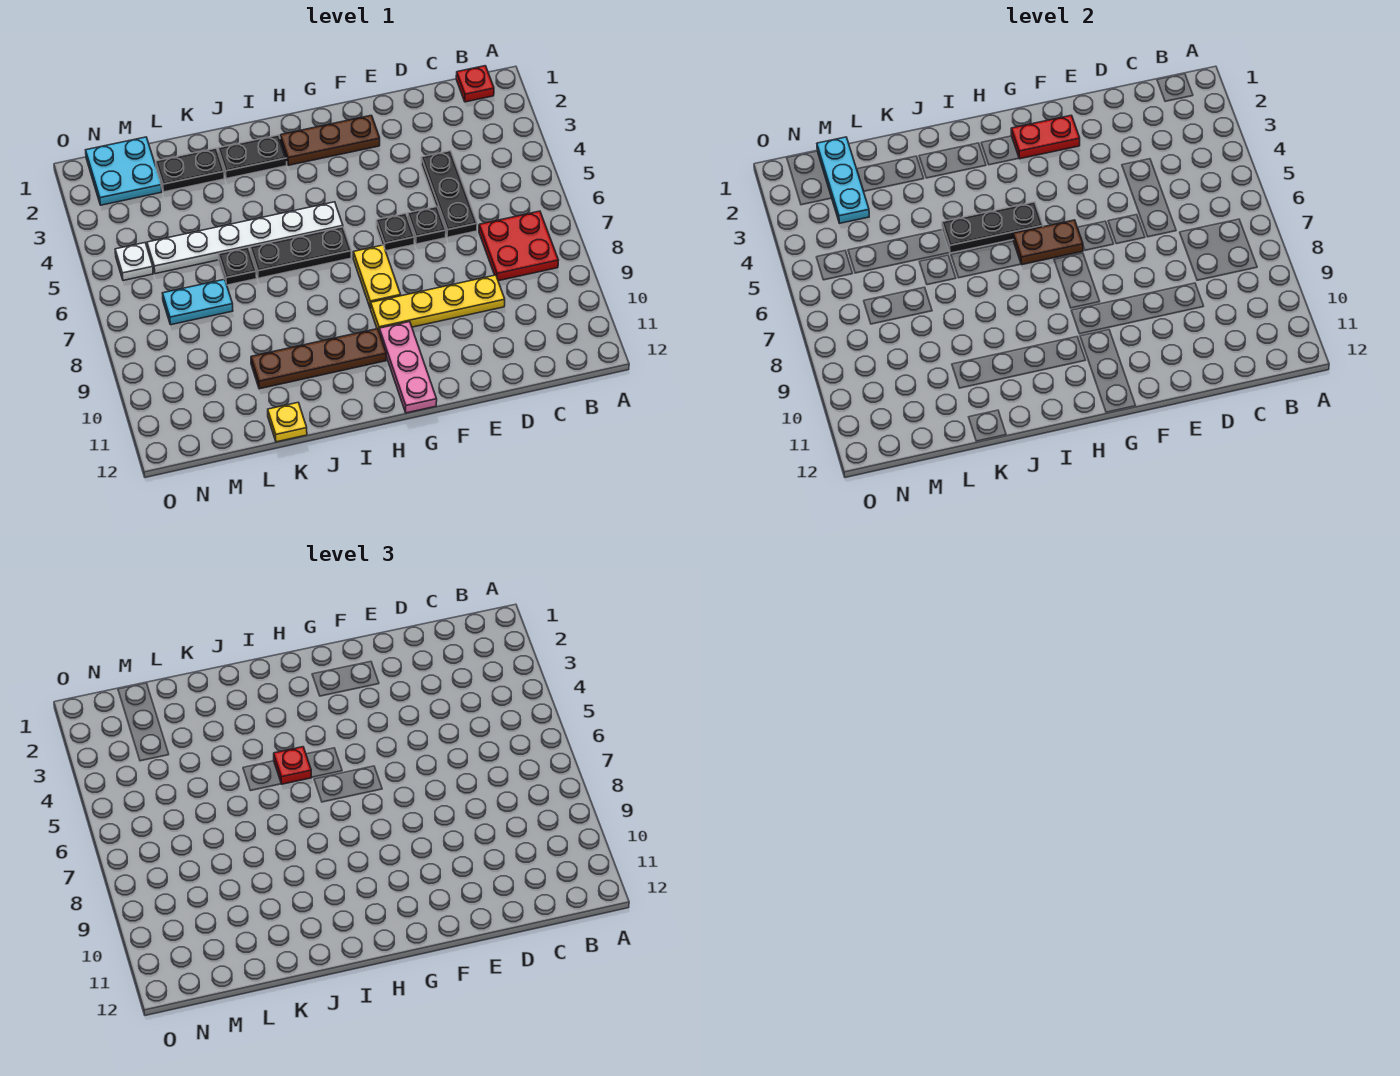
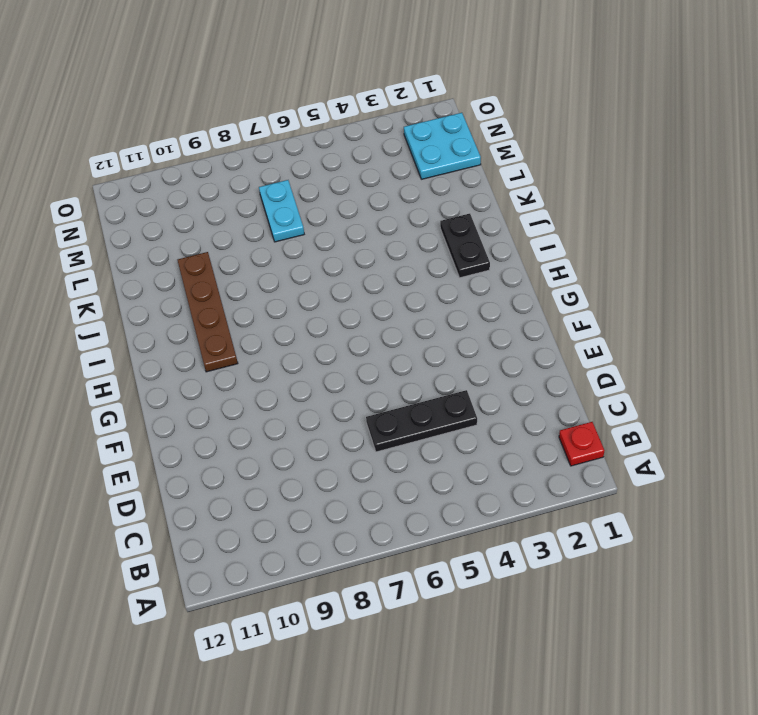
none -> red plate B7:C8 level 1
none -> yellow plate D9:G9 level 1
none -> black plate E6 level 1

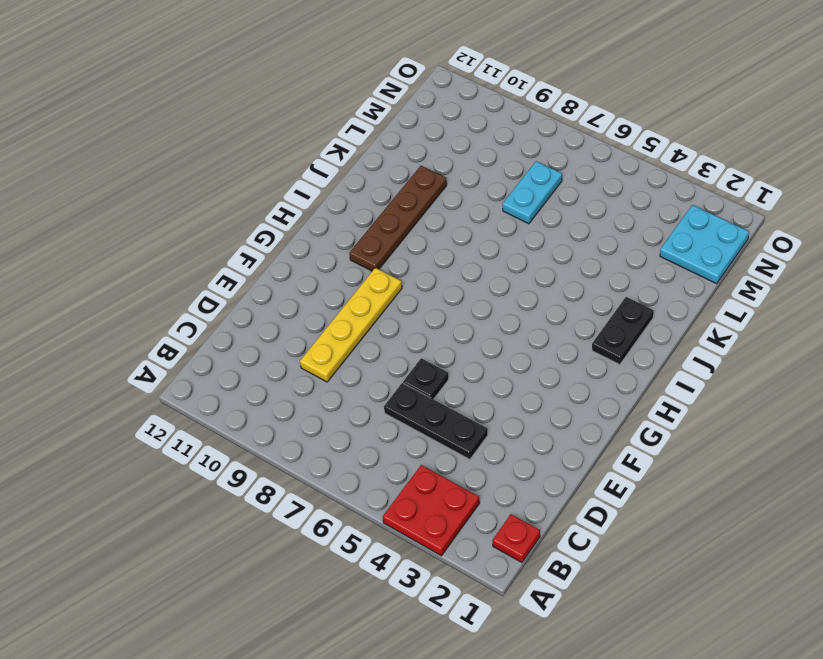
red plate A3:B4 level 1 -> red plate B7:C8 level 1
none -> brown plate F2:H2 level 1
none -> black plate F6 level 1
none -> yellow plate G7:G8 level 1

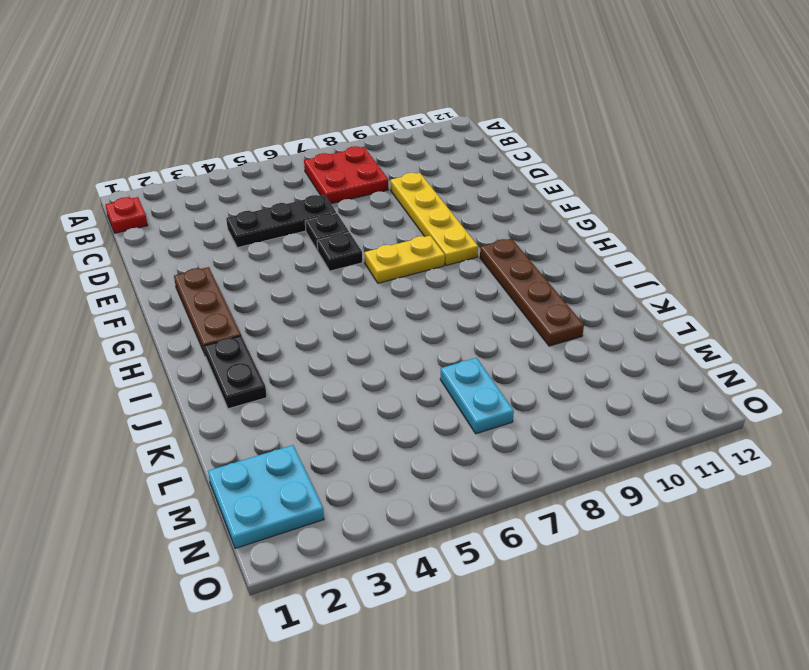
none -> pink plate G10:G12 level 1
none -> white plate H5:M5 level 1
none -> black plate H6:J6 level 1

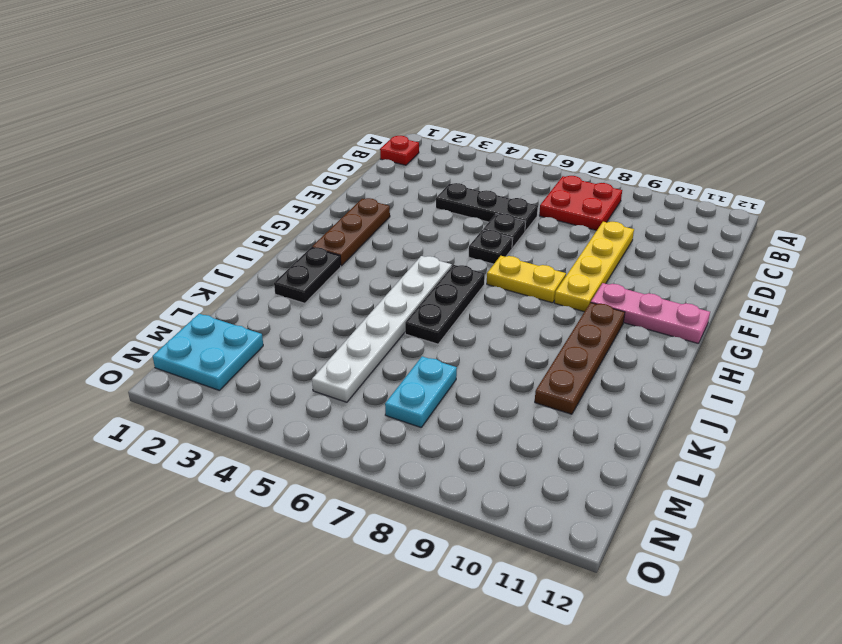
none -> black plate K2:L2 level 1
none -> black plate K6 level 1
none -> yellow plate K12 level 1

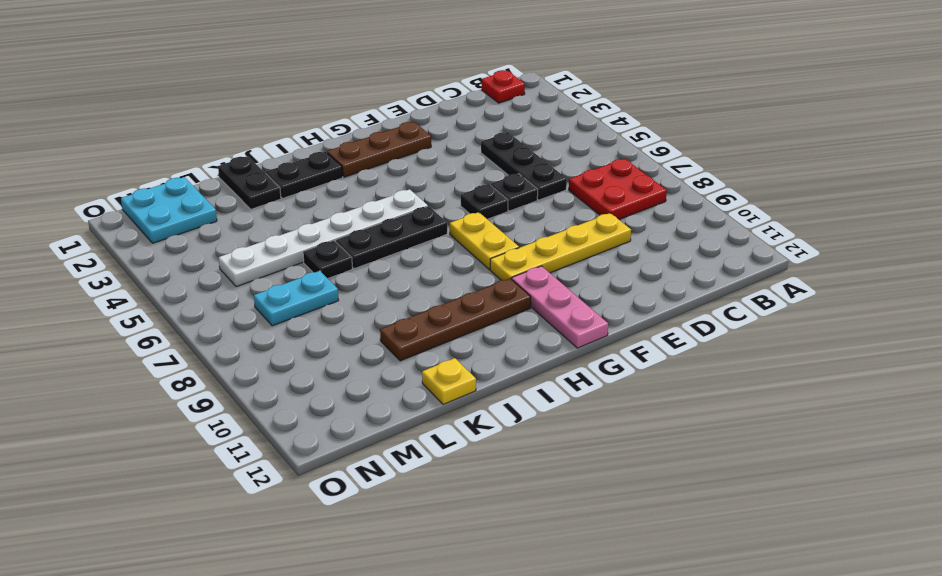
black plate K1:K2 level 1 -> black plate K2:L2 level 1
none -> white plate N5 level 1
none -> red plate F2:G2 level 2
none -> brown plate G6:H6 level 2

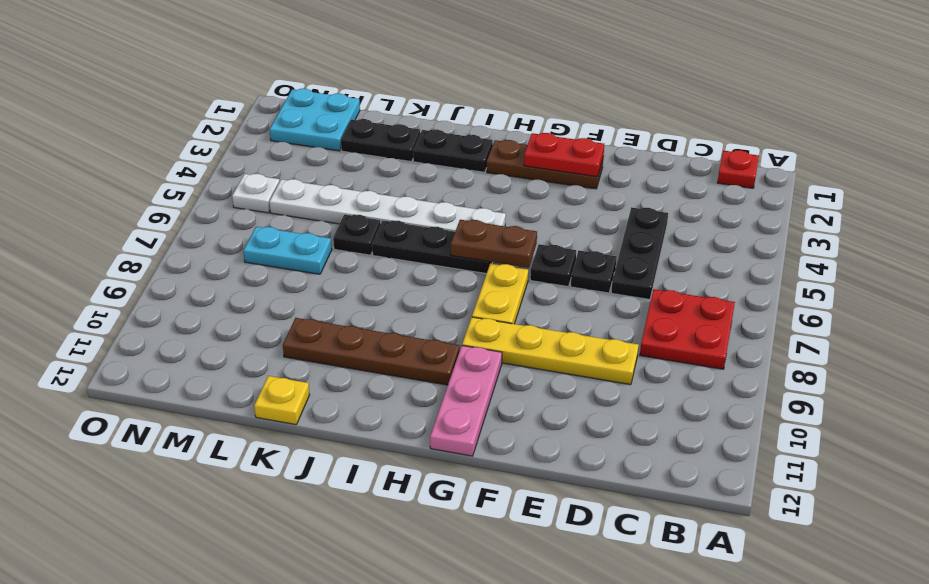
none -> black plate H5:J5 level 2
none -> cyan plate M1:M3 level 2
none -> red plate I5 level 3

